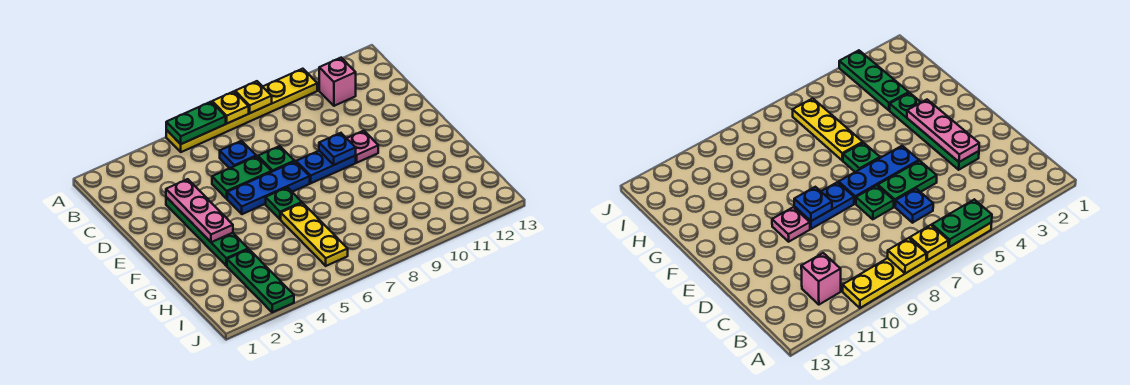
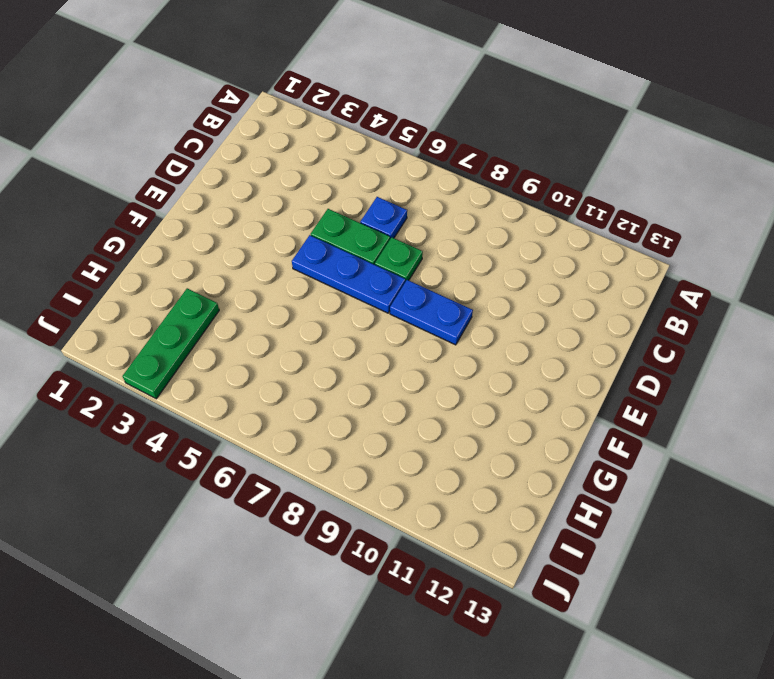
none -> yellow plate A5:A10 level 1
none -> pink brick B11 level 1
none -> green plate D3:G3 level 1

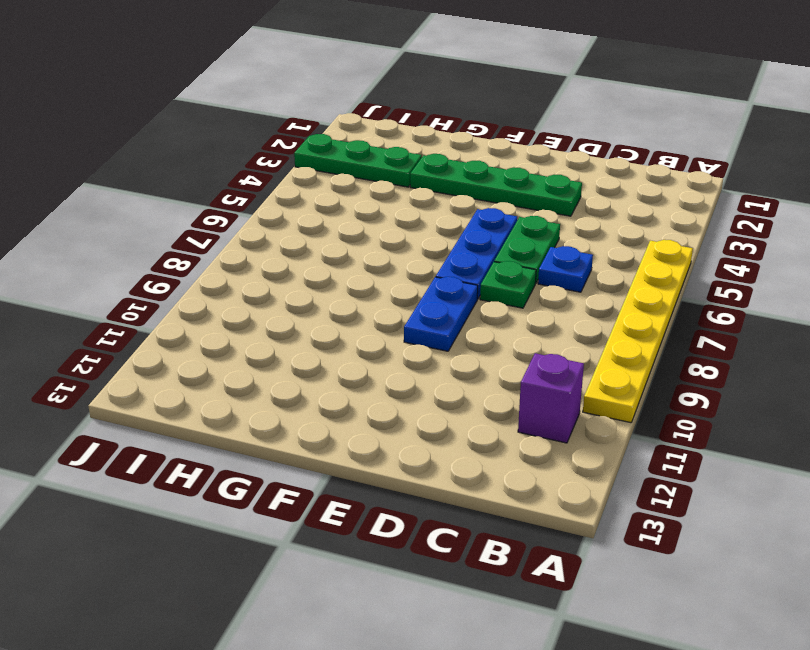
purple brick B11 level 1 -> pink brick B11 level 1
none -> pink plate E10 level 1
none -> green plate F6 level 1
none -> yellow plate G6:I6 level 1

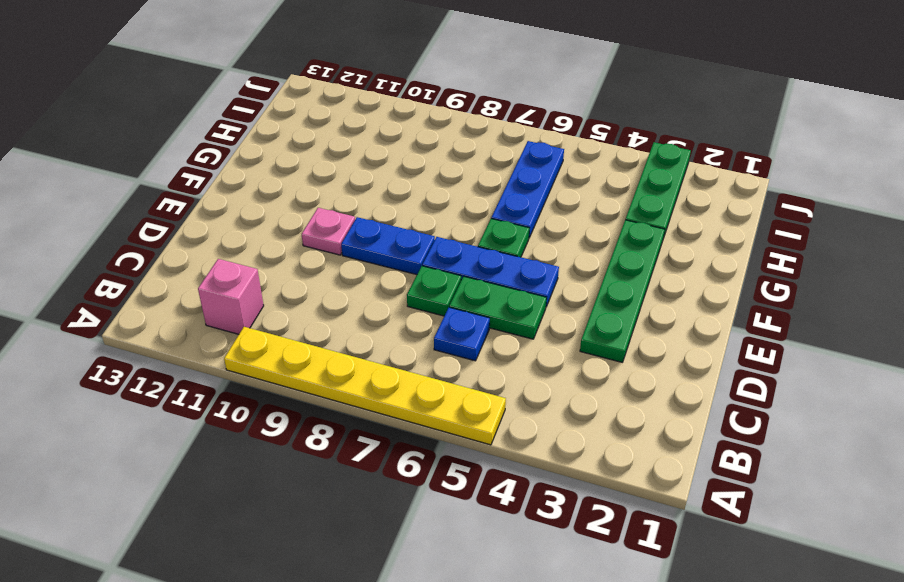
blue plate G6:I6 level 1 -> yellow plate G6:I6 level 1
none -> green plate A5:A6 level 2
none -> yellow plate A7 level 2
none -> yellow plate A8 level 2

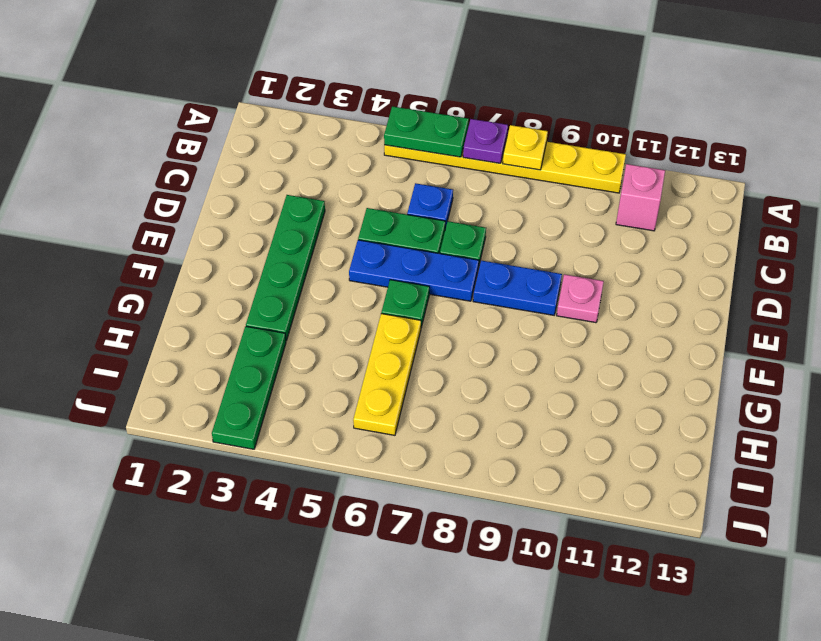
purple plate A7 level 2 -> yellow plate A7 level 2
none -> pink plate D3:F3 level 2
none -> blue plate E9 level 2

